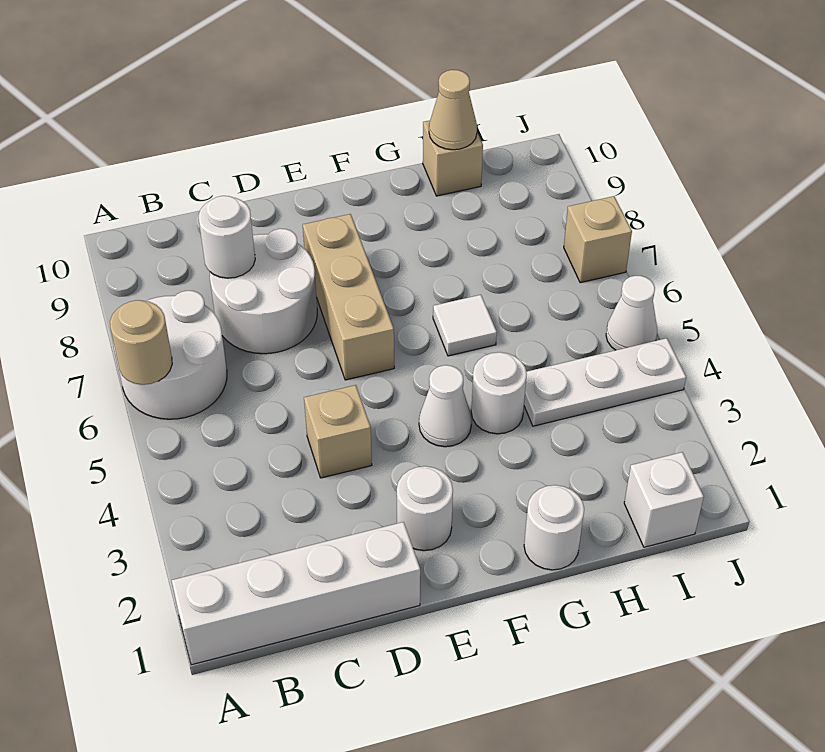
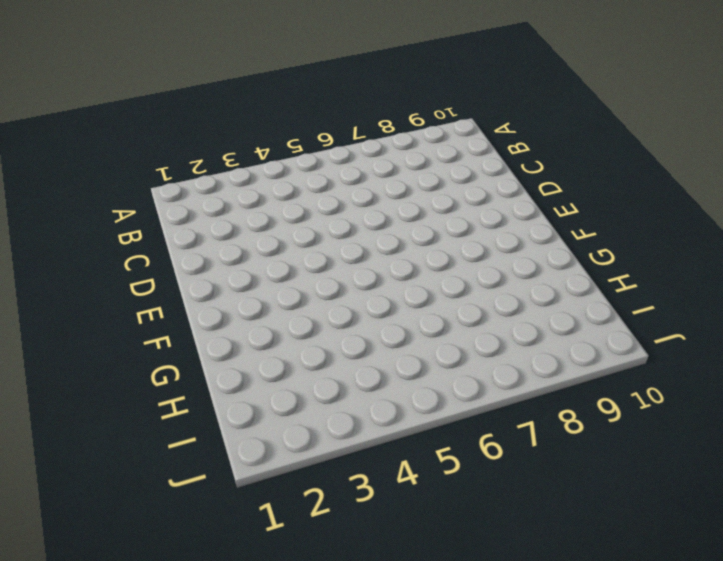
none -> white brick A1:D1 level 1
none -> white round brick A6:B7 level 1
none -> white round brick C7:D8 level 1

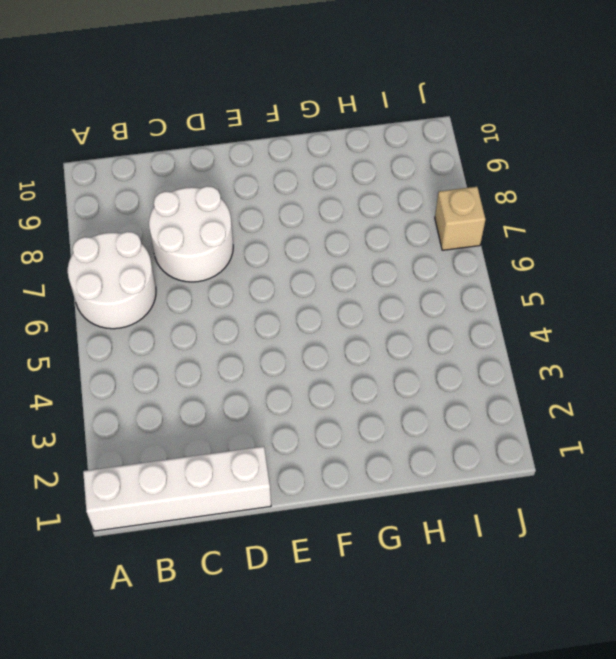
none -> tan brick D4 level 1
none -> white round brick E2 level 1
none -> tan brick E6:E8 level 1

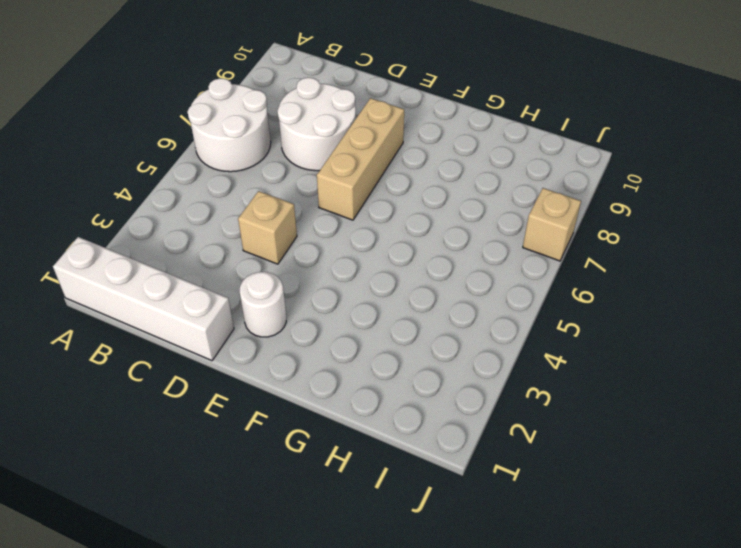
none -> white cone F4 level 1
none -> white round brick G1 level 1
none -> white round brick G4 level 1

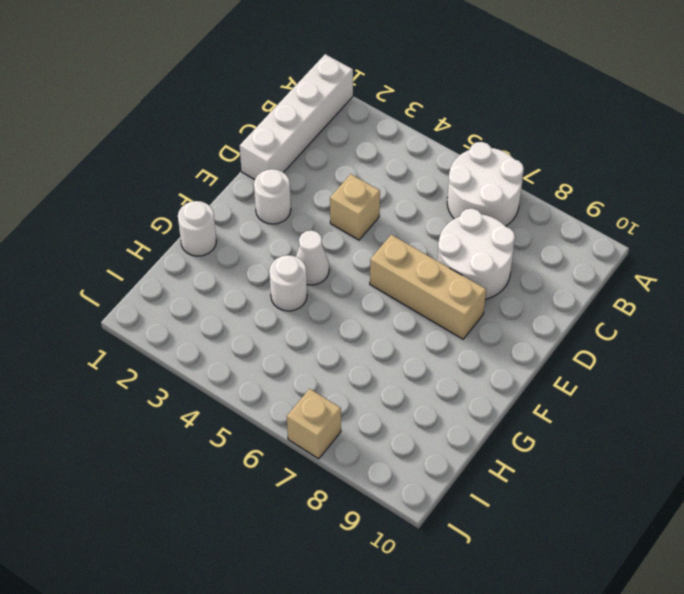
none -> white tile G6 level 1
none -> white plate H4:J4 level 1
none -> tan brick H10 level 1

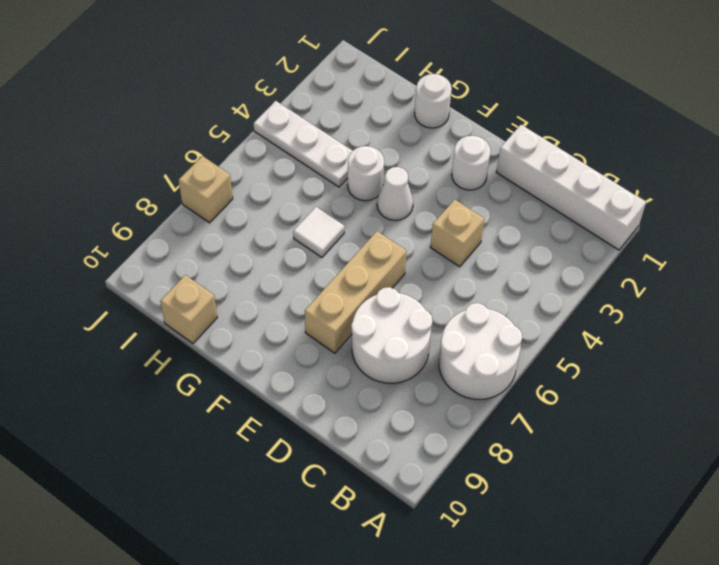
none -> white brick I1 level 1
none -> white cone J5 level 1
none -> tan round brick A6 level 2

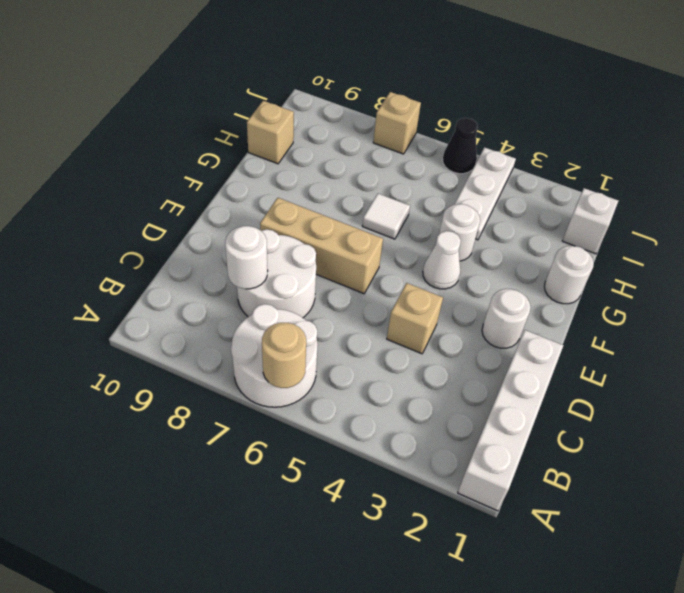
black cone J5 level 1 -> white cone J5 level 1
none -> tan cone H10 level 2

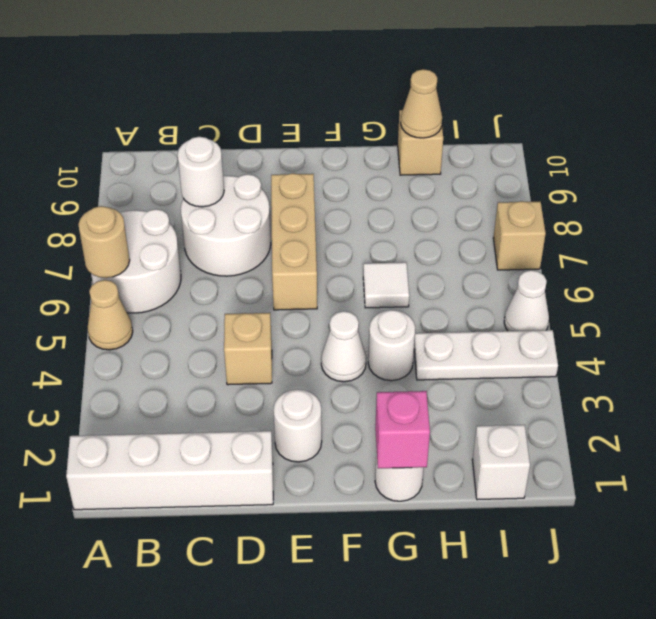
tan cone A5 level 1 -> none
pink brick G1 level 2 -> none

